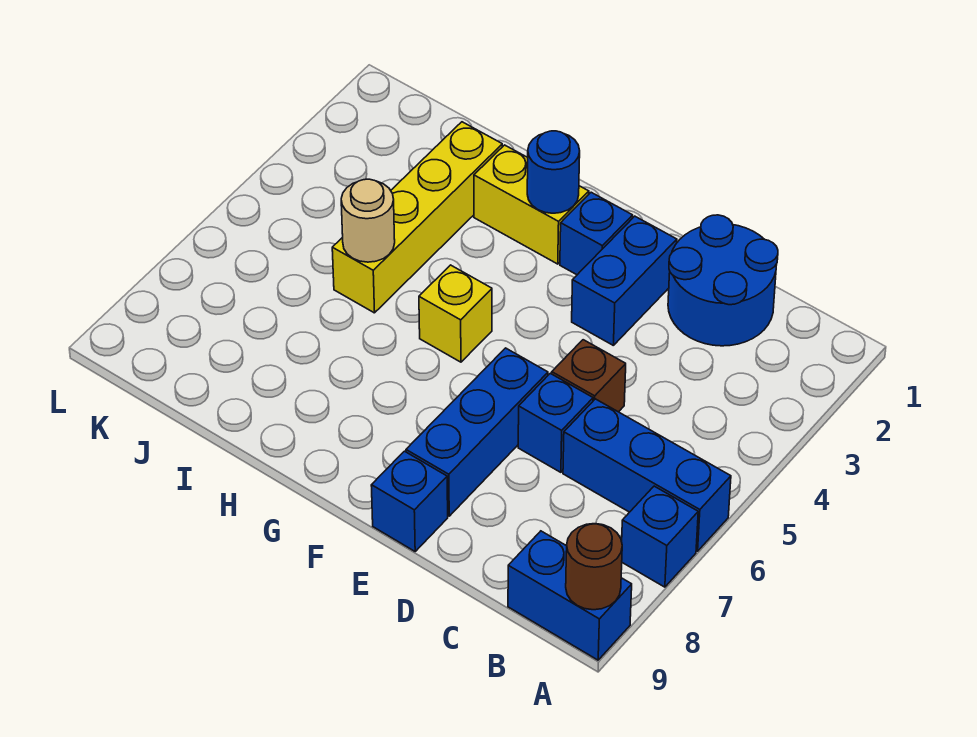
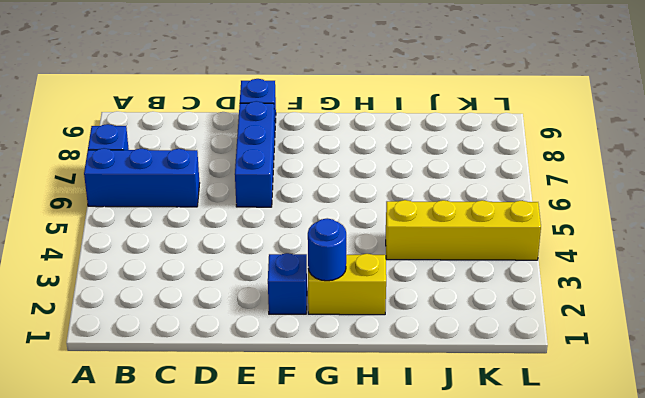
yellow brick I4:L4 level 1 -> yellow brick I2:I5 level 1
none -> blue brick A9:B9 level 1
none -> blue round brick C1:D2 level 1
none -> brown brick D5 level 1

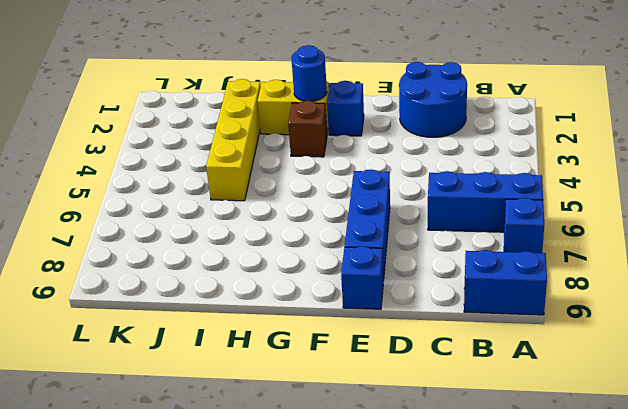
brown brick G3 level 1 -> brown brick D5 level 1
none -> blue brick D6 level 1
none -> blue brick E2:E3 level 1
none -> yellow brick G5 level 1

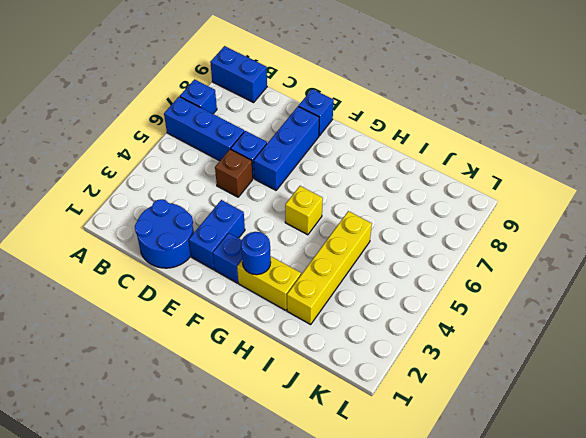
none -> brown round brick A9 level 2
none -> tan round brick I5 level 2

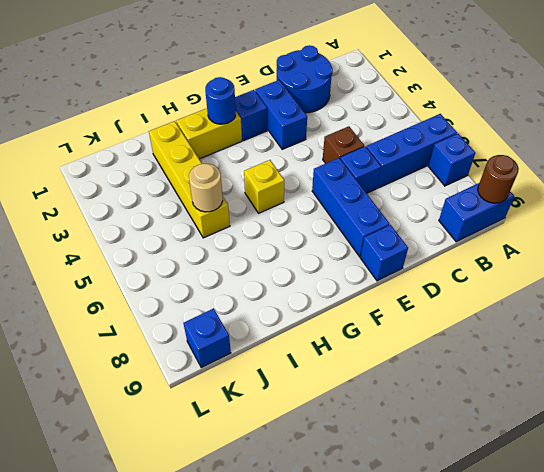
blue brick K9 level 1 -> none

